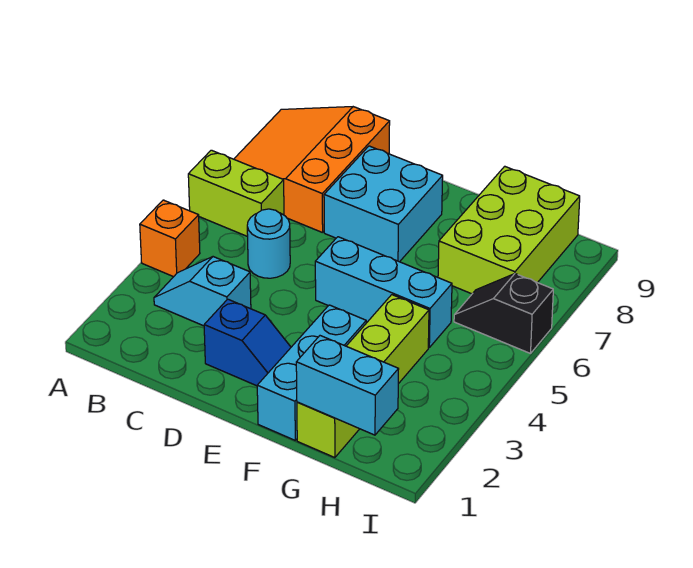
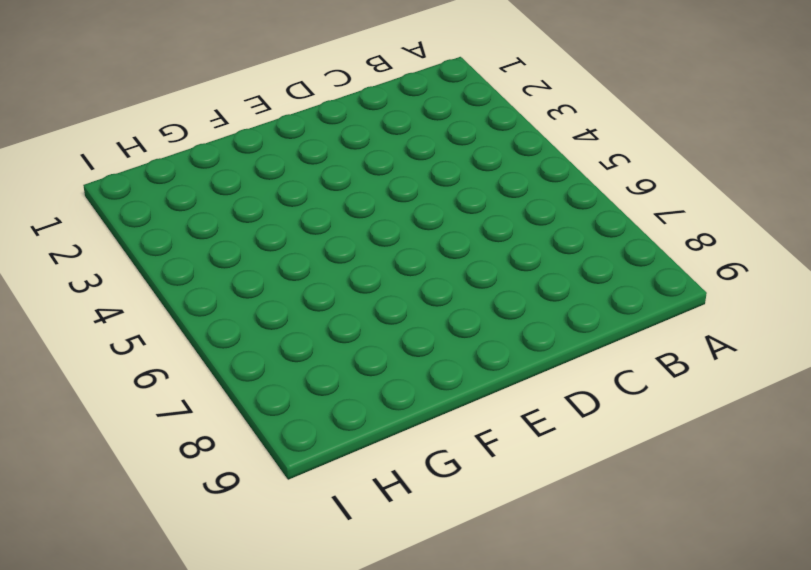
none -> orange brick A4 level 1
none -> lime brick A6:B6 level 1
none -> orange slope A7:C9 level 1 top C

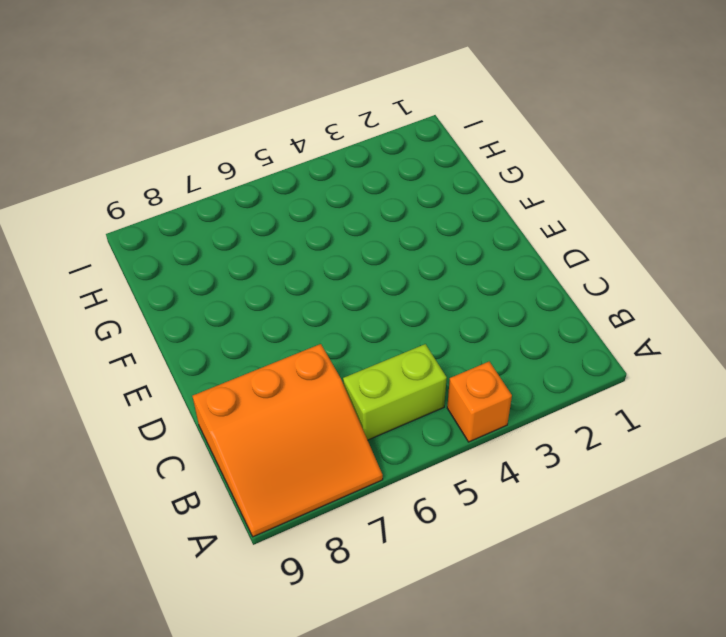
lime brick B5:B6 level 1 -> lime brick A6:B6 level 1
none -> cyan slope B3:C3 level 1 top C
none -> cyan round brick C5 level 1
none -> blue slope D2:E2 level 1 top D

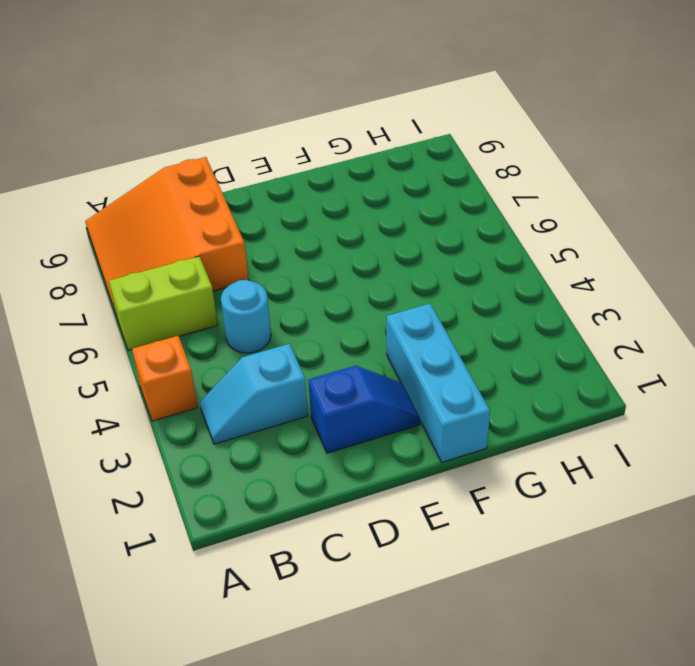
none -> cyan brick D7:E8 level 1
none -> cyan brick E5:G5 level 1
none -> lime brick G1:G4 level 1

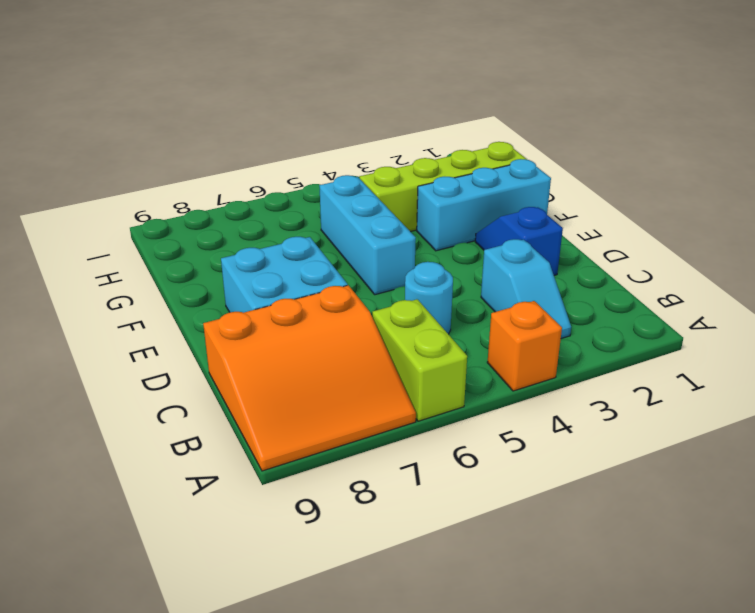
none -> lime brick G7:H9 level 1
none -> black slope H6:I6 level 1 top I
none -> cyan brick G1:H1 level 2

